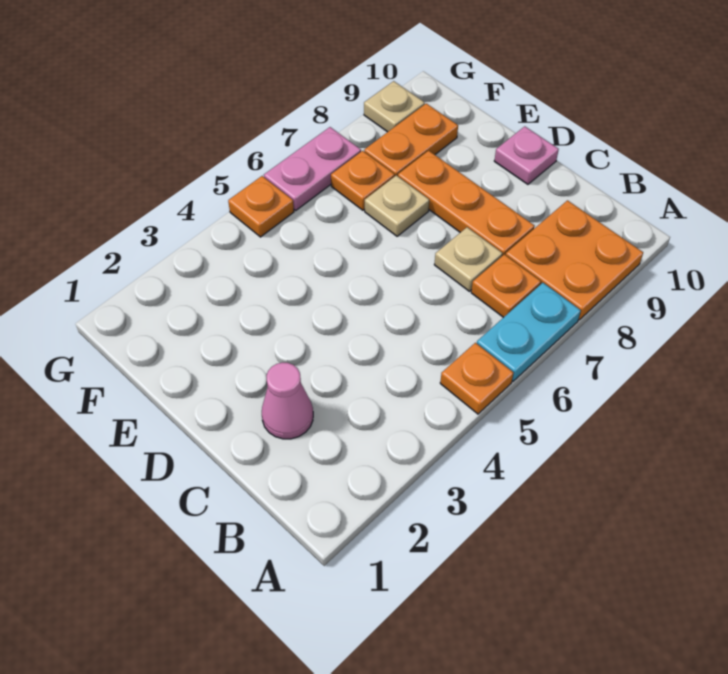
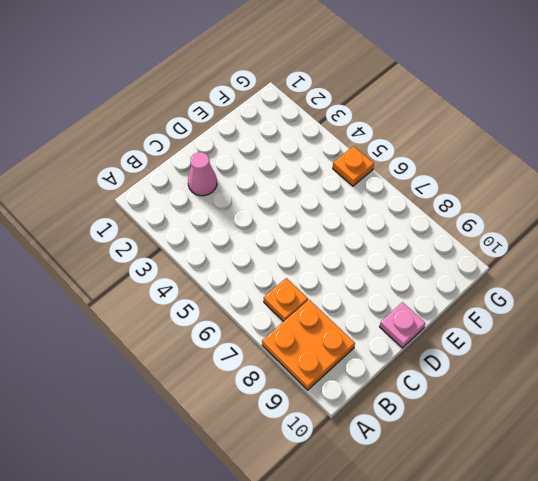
none -> orange plate A5 level 1
none -> cyan plate A6:A7 level 1
none -> tan plate C7 level 1

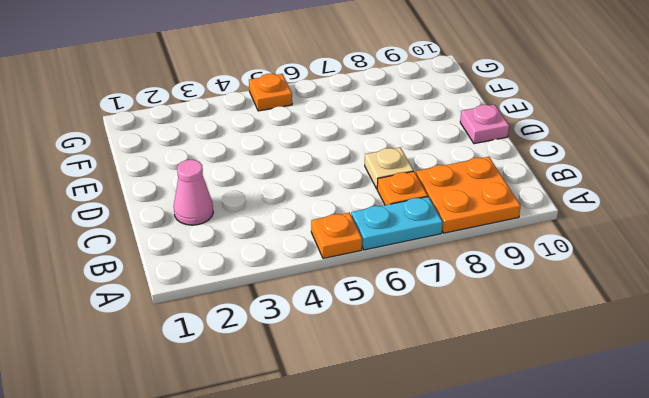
none -> orange plate C8:E8 level 1
none -> tan plate E7 level 1
none -> orange plate F7 level 1

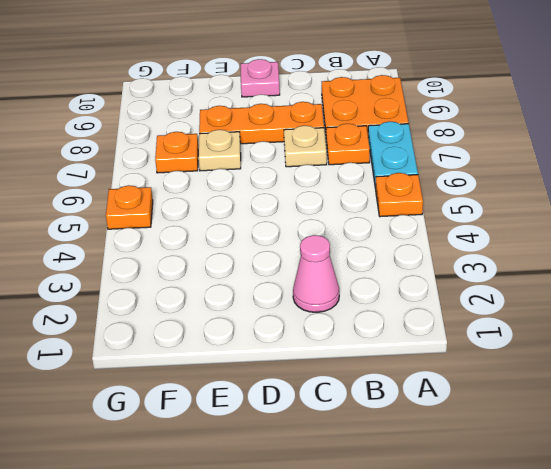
none -> orange plate F8:F9 level 1
none -> pink plate G6:G7 level 1
none -> tan plate G9 level 1

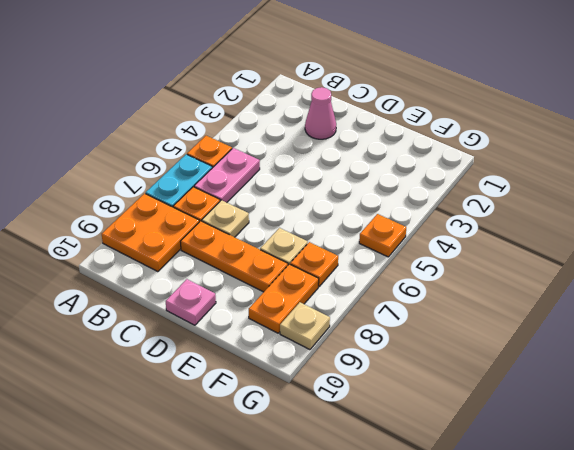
pink plate B5:B6 level 1 -> pink plate G6:G7 level 1

